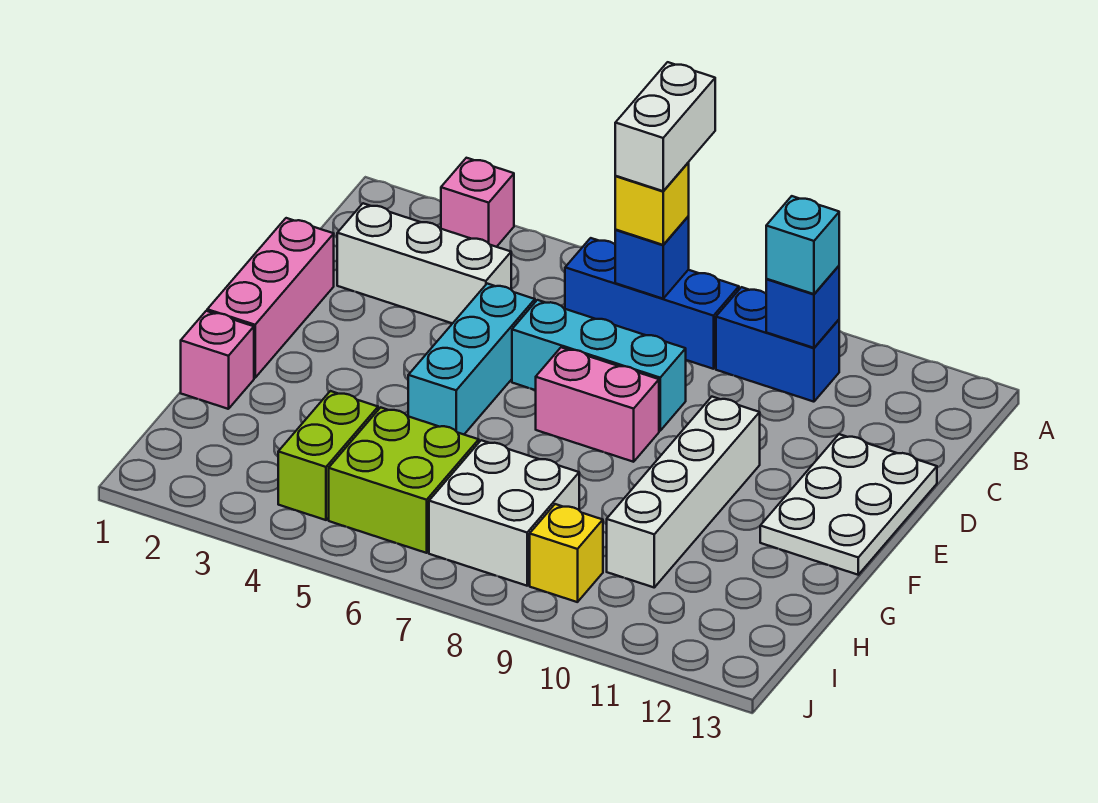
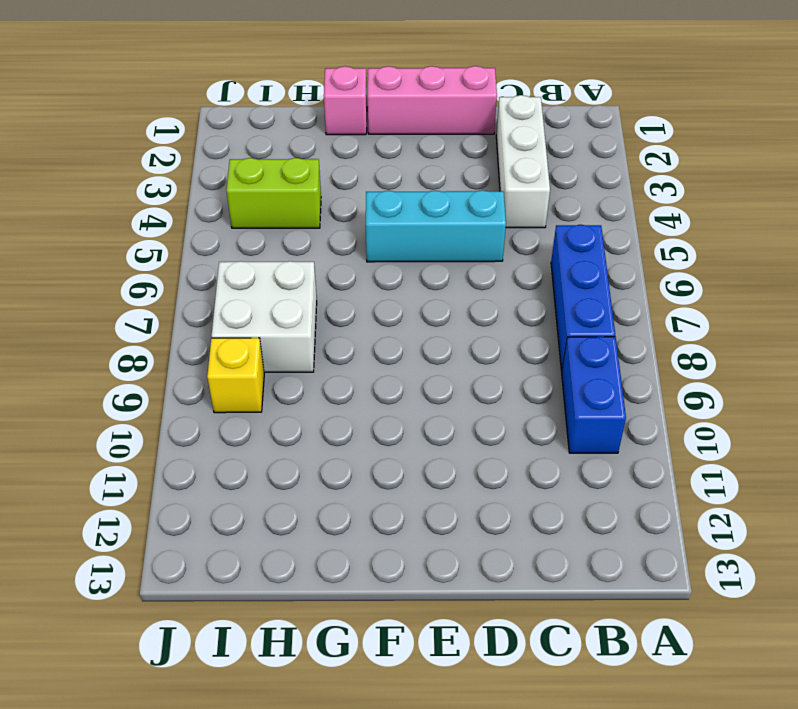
none -> pink brick A3 level 1
none -> cyan brick D6:D8 level 1
none -> white plate D12:F13 level 1

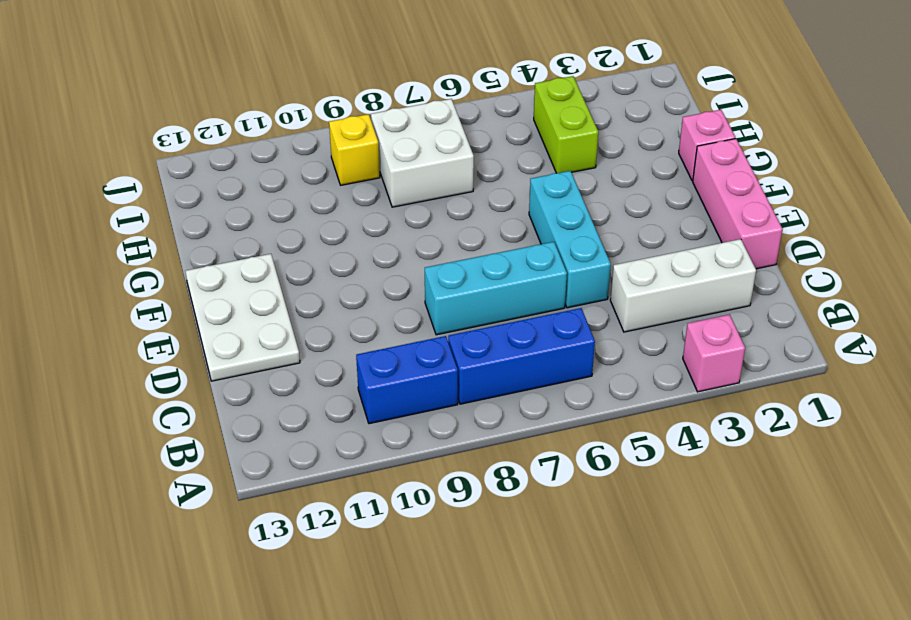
none -> pink brick E7:E8 level 1
none -> white brick E10:H10 level 1
none -> lime brick H5:I6 level 1

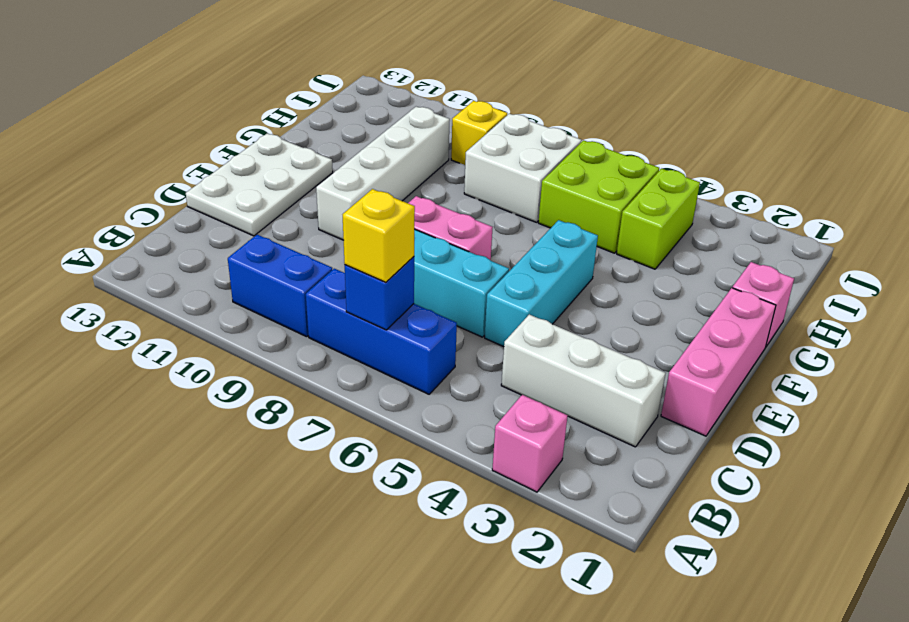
none -> blue brick B10 level 2
none -> cyan brick B10 level 3
none -> white brick A7:B7 level 4

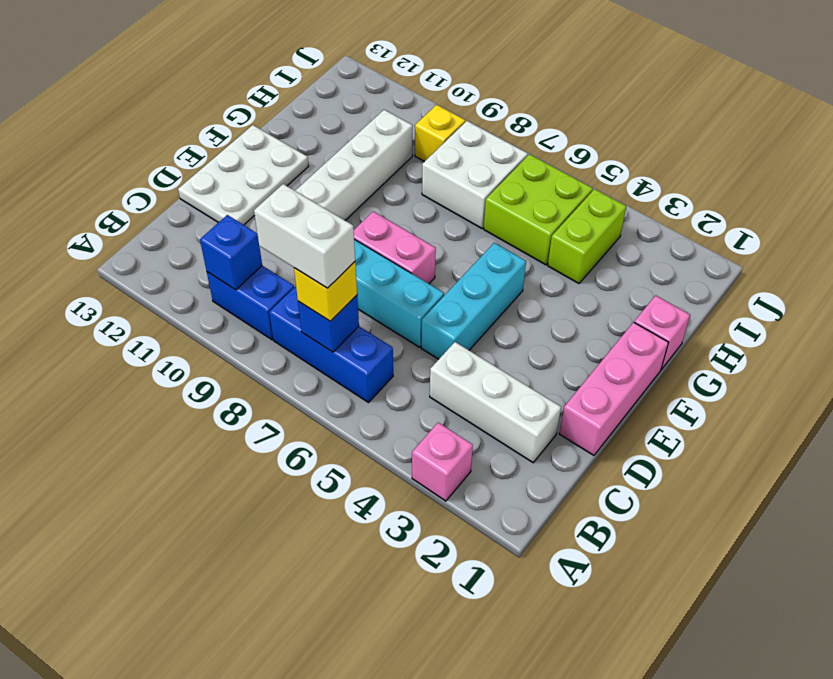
white brick B7:B8 level 4 -> white brick A7:B7 level 4
none -> cyan brick B10 level 3

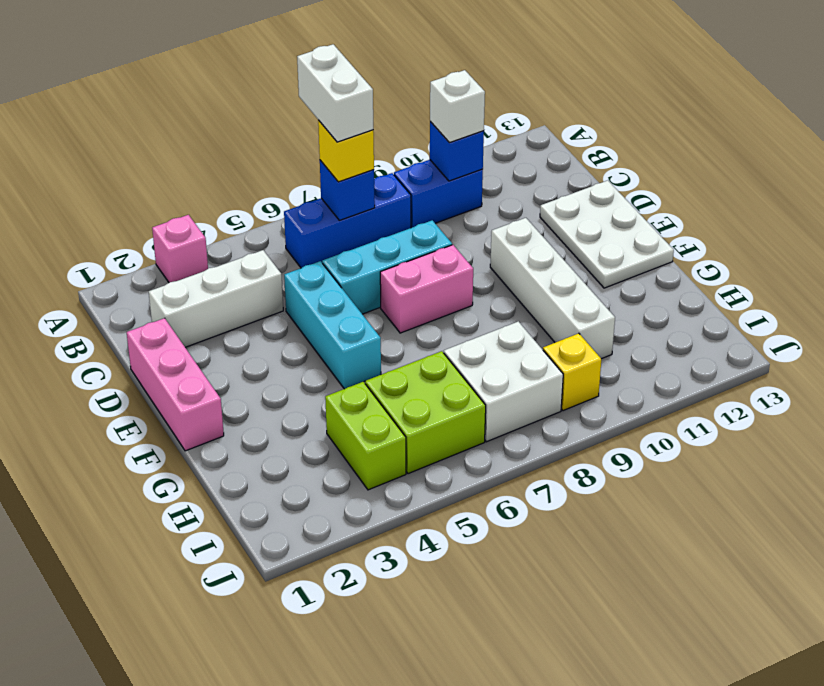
white brick B10 level 3 -> cyan brick B10 level 3
none -> pink brick G1 level 1

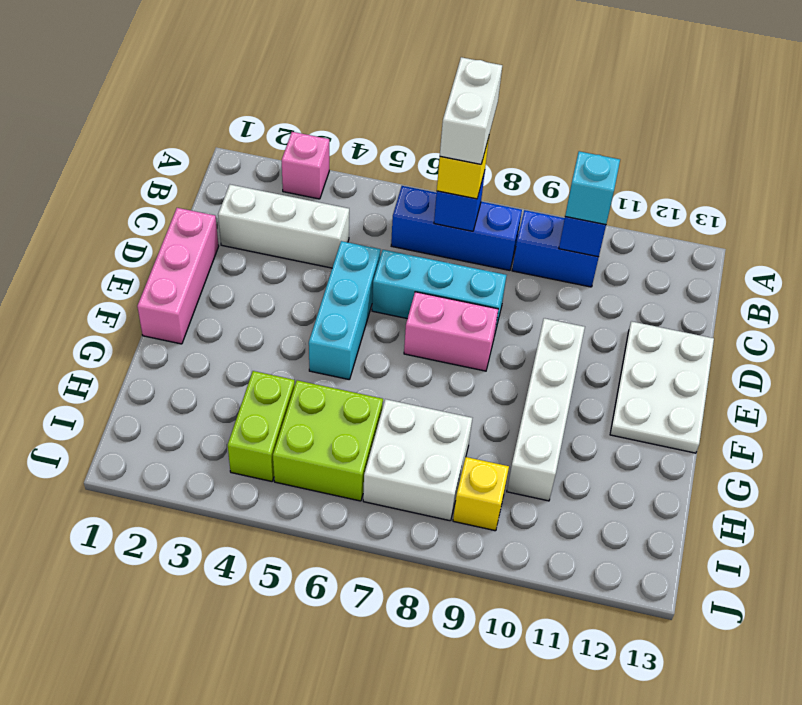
none -> pink brick G1 level 1

